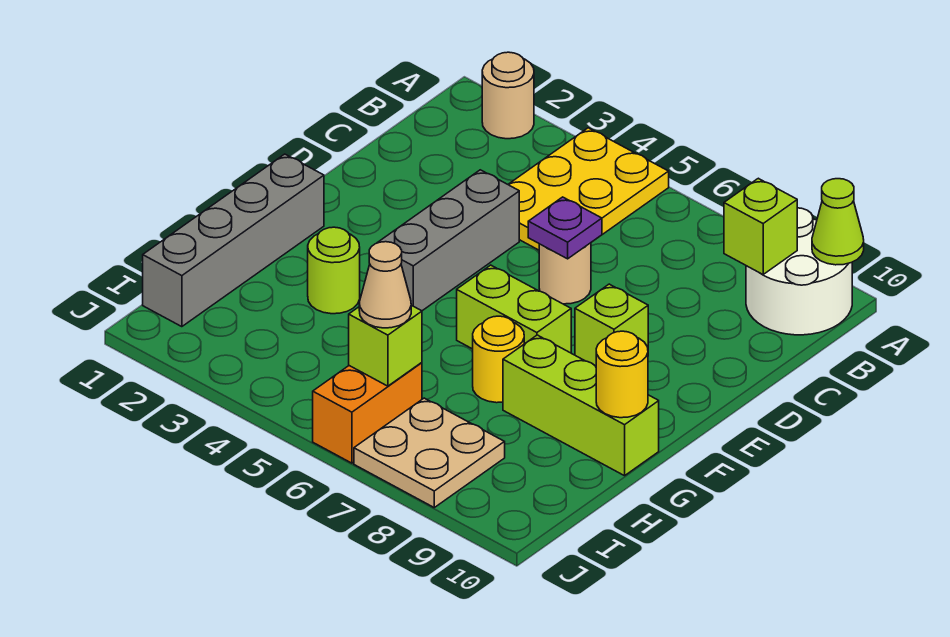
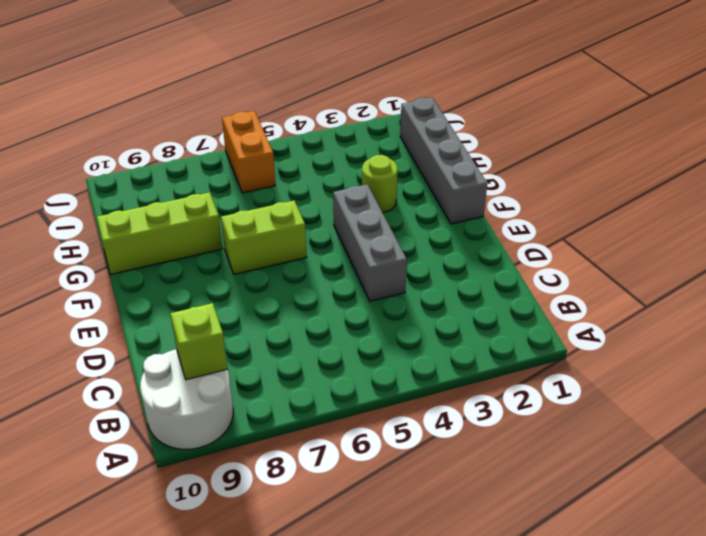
none -> tan round brick A2 level 1
none -> yellow plate A4:C5 level 1
none -> tan round brick D6 level 1

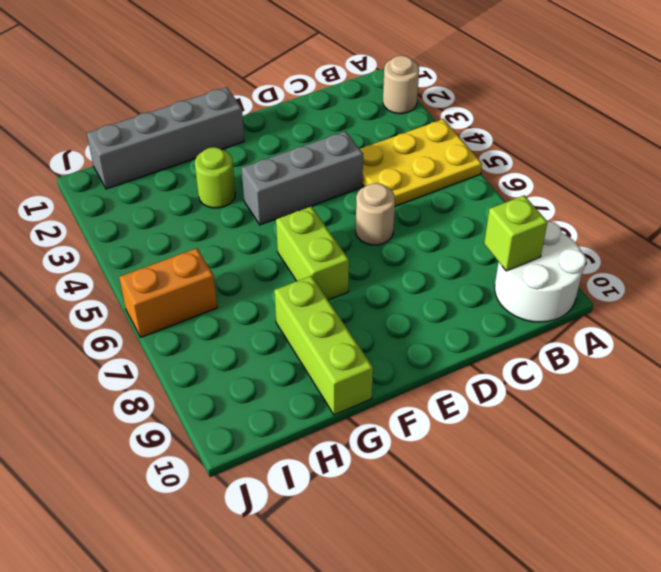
none -> lime brick E8 level 1
none -> yellow round brick G7 level 1
none -> tan plate I7:J8 level 1

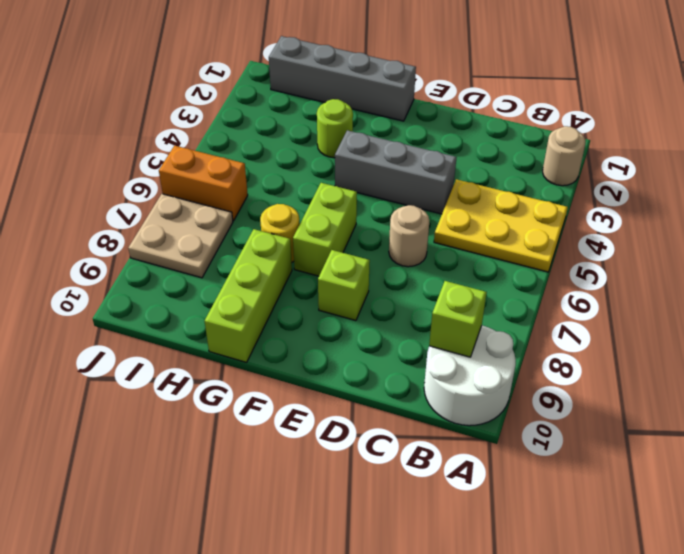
none -> lime cone A10 level 2
none -> purple plate D6 level 2
none -> yellow round brick G10 level 2

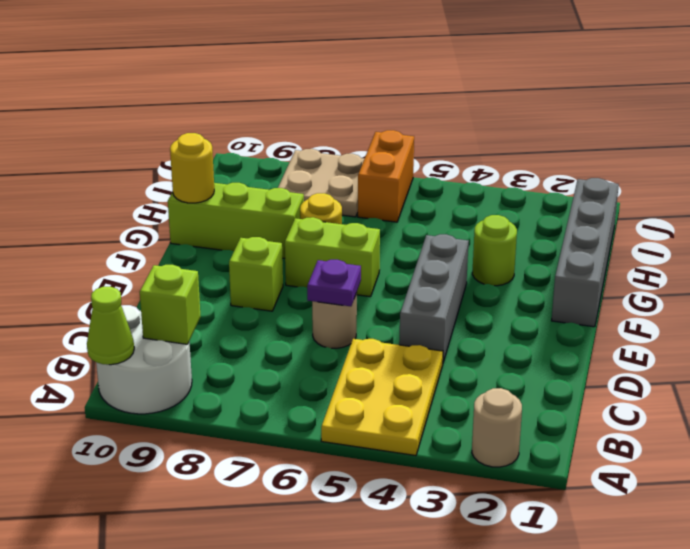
none -> lime brick I6 level 2
none -> tan cone I6 level 3

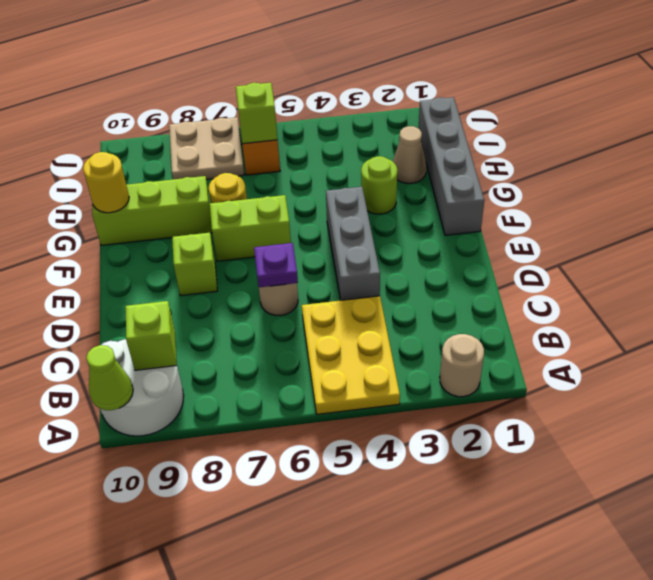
tan cone H2 level 1 -> tan cone I6 level 3

